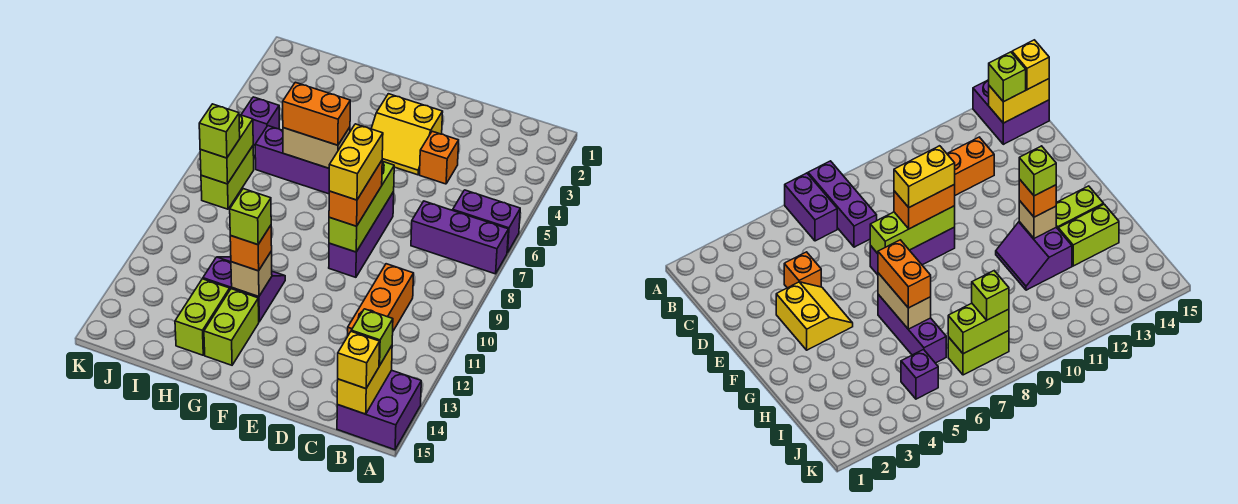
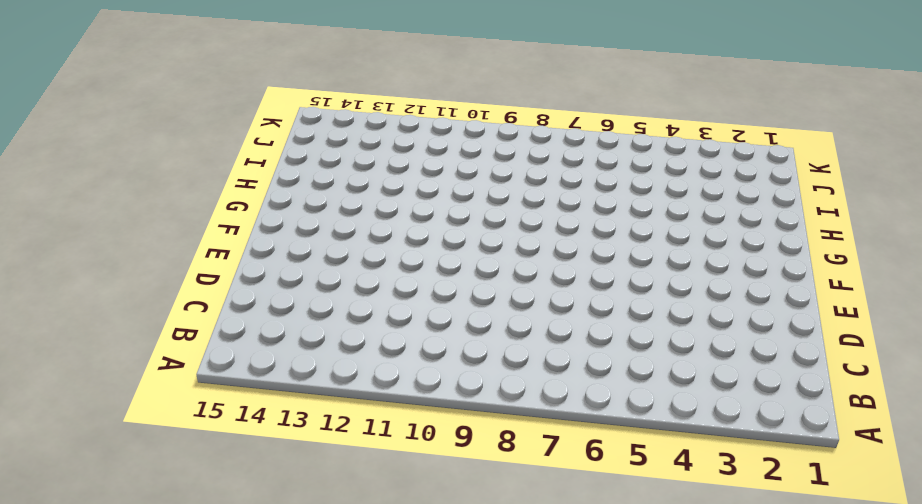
none -> purple brick A6:B6 level 1
none -> purple brick A7:C7 level 1
none -> purple brick A14:B15 level 1

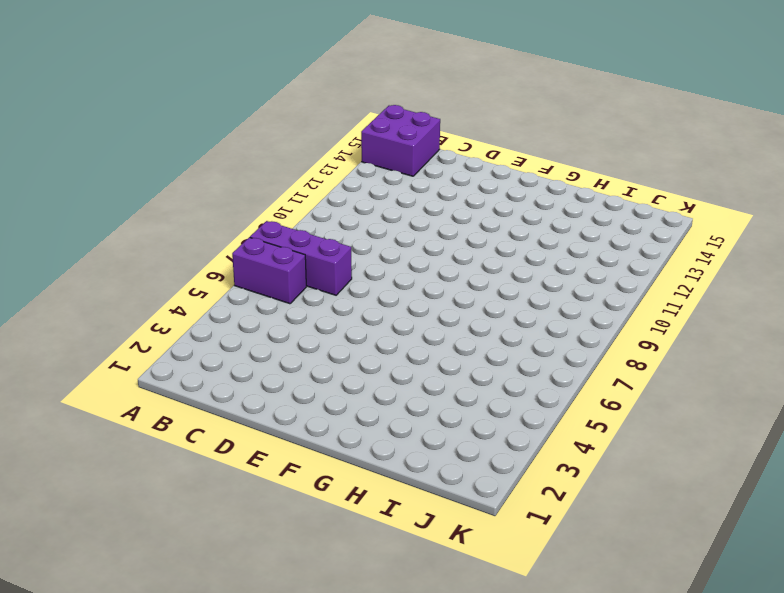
none -> orange brick C10:C12 level 1
none -> orange brick D4 level 1
none -> yellow slope E3:F4 level 1 top 3

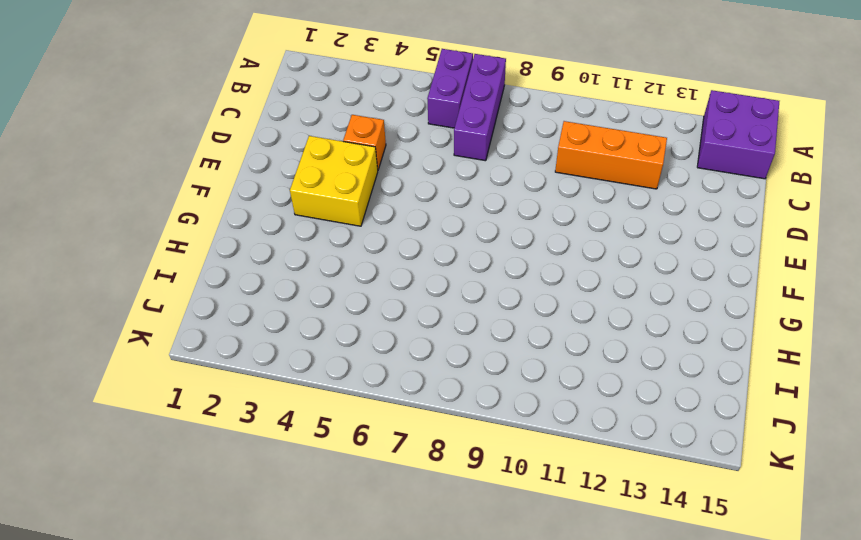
yellow brick E3:F4 level 1 -> yellow slope E3:F4 level 1 top 3
none -> purple brick E7:E9 level 1
none -> purple brick G6:I6 level 1
none -> purple slope G11:H12 level 1 top 12

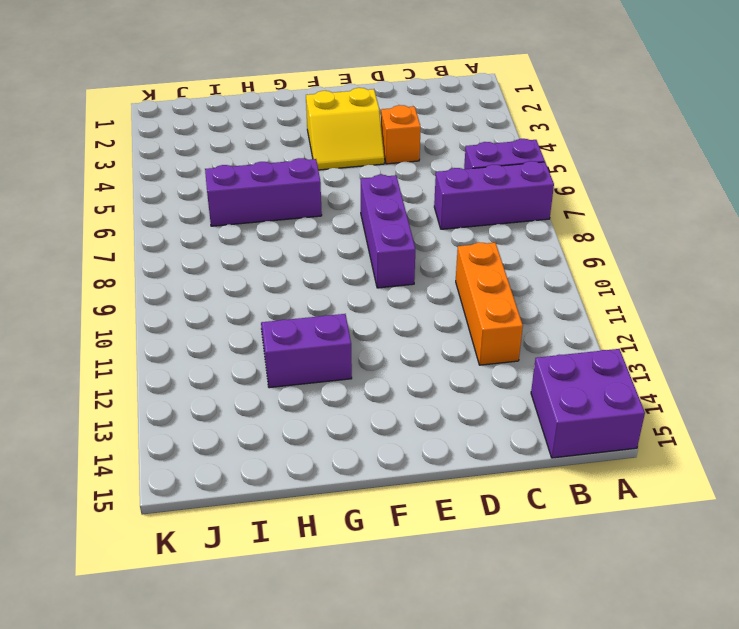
none -> lime brick G13:G14 level 1
none -> lime brick H13:H14 level 1
none -> purple brick J5 level 1

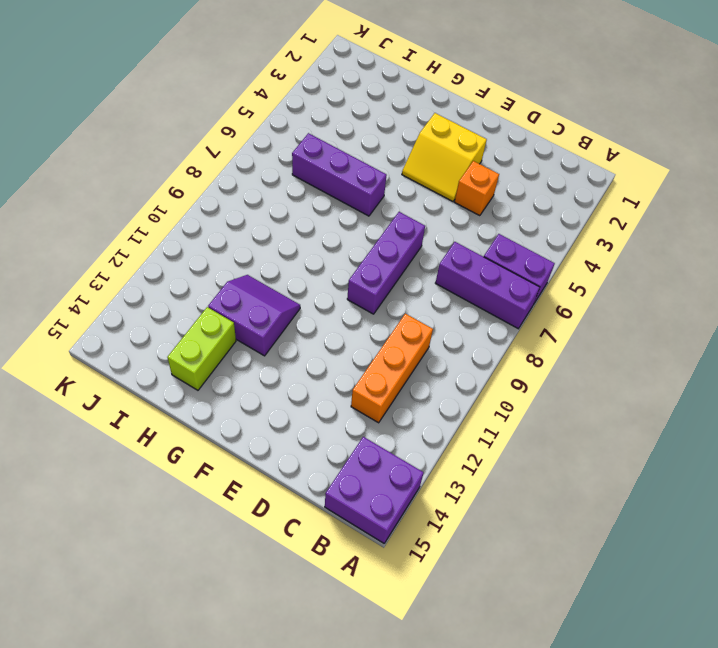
none -> lime brick G13:G14 level 1
none -> purple brick J5 level 1
none -> lime brick J7:J8 level 1

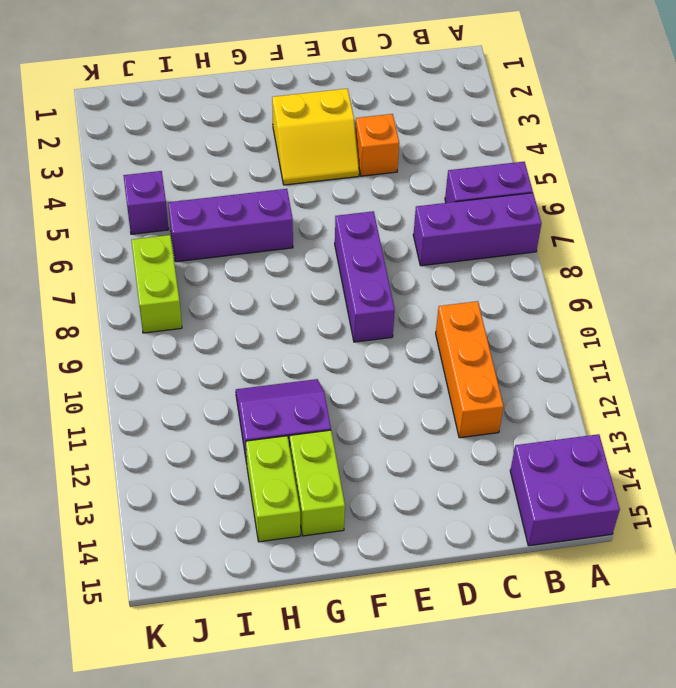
none -> yellow brick B14:B15 level 2
none -> lime brick E7:E9 level 2
none -> tan brick G6:H6 level 2

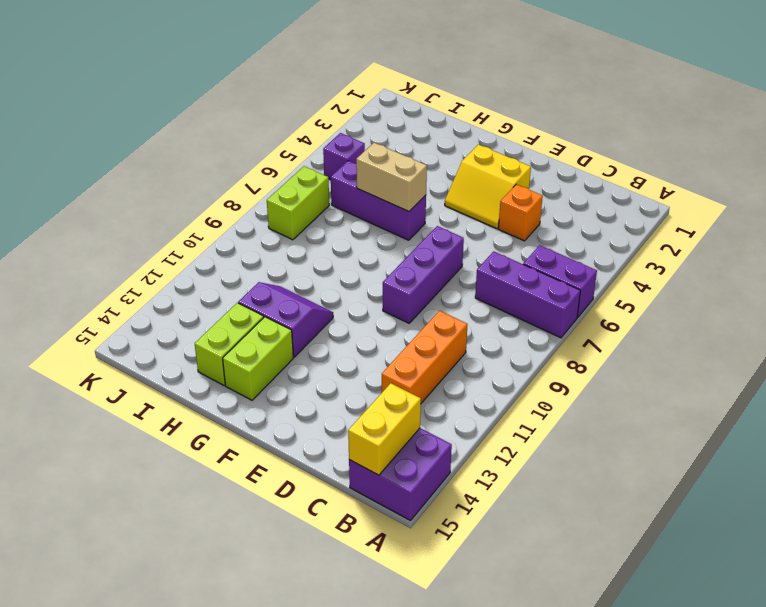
none -> lime brick E7:E9 level 2
none -> tan brick G12 level 2
none -> lime brick J7:J8 level 2

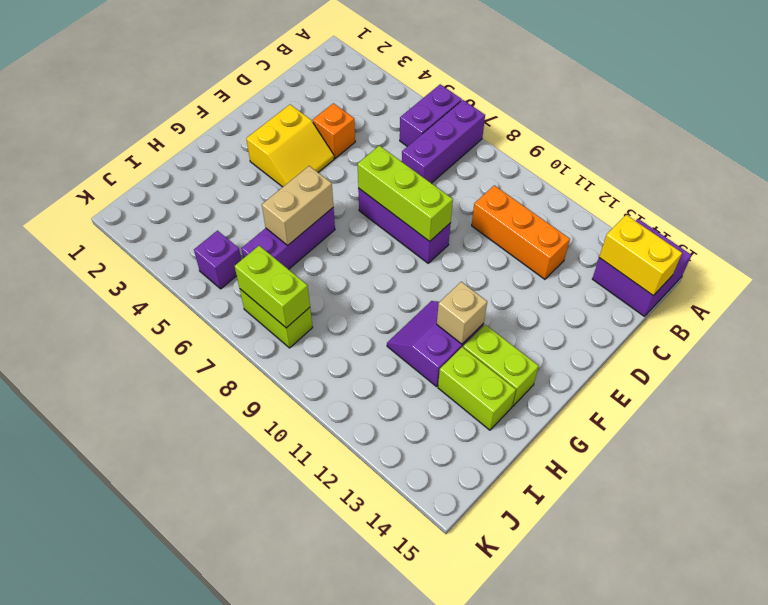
none -> lime brick B14 level 3
none -> yellow brick B15 level 3
none -> orange brick E8:E9 level 3

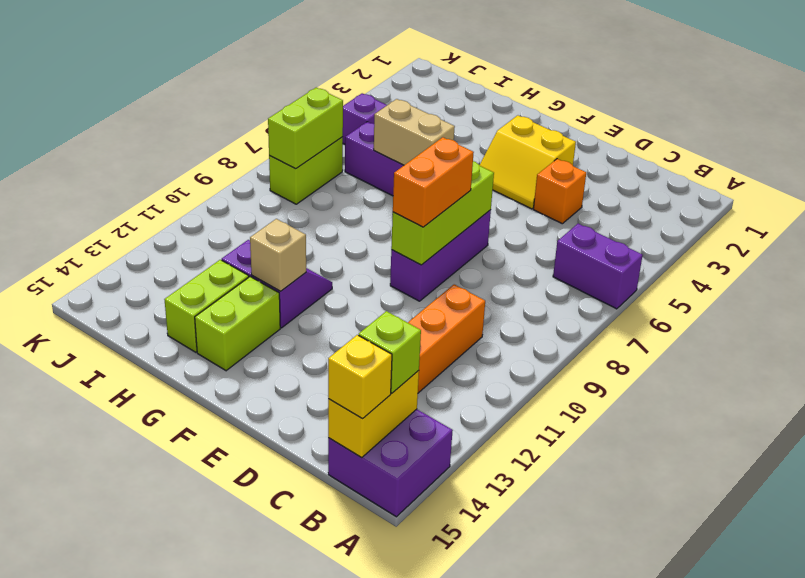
none -> purple brick A7:C7 level 1
none -> orange brick G6:H6 level 3
none -> orange brick G12 level 3

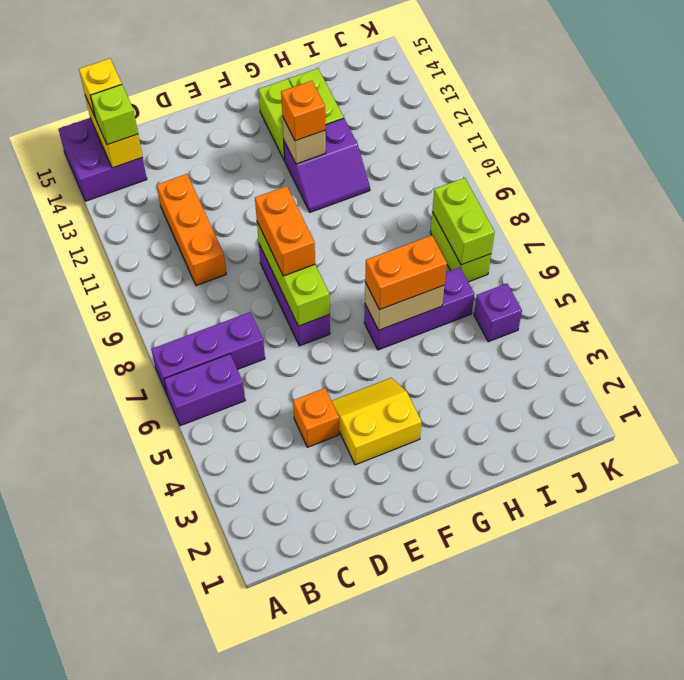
none -> lime brick J8 level 3
none -> yellow brick E8:E9 level 4
none -> lime brick G12 level 4

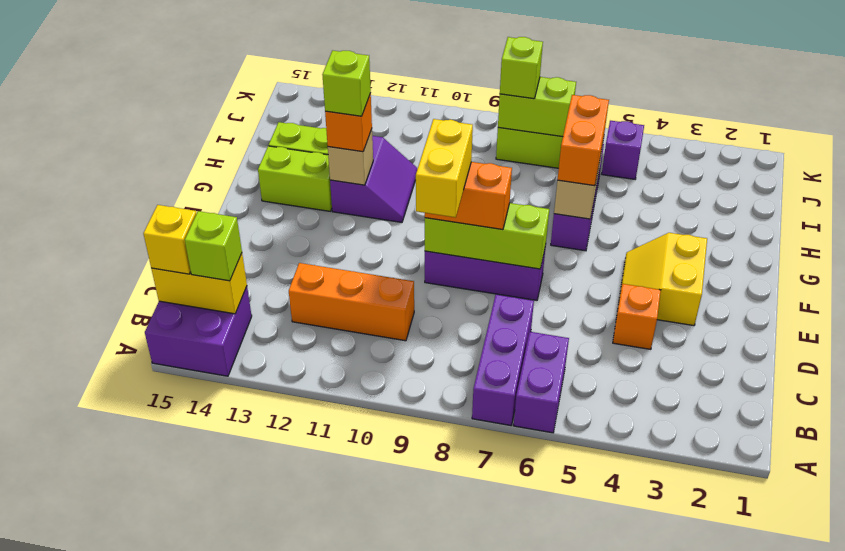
yellow brick D9:E9 level 4 -> yellow brick E8:E9 level 4

